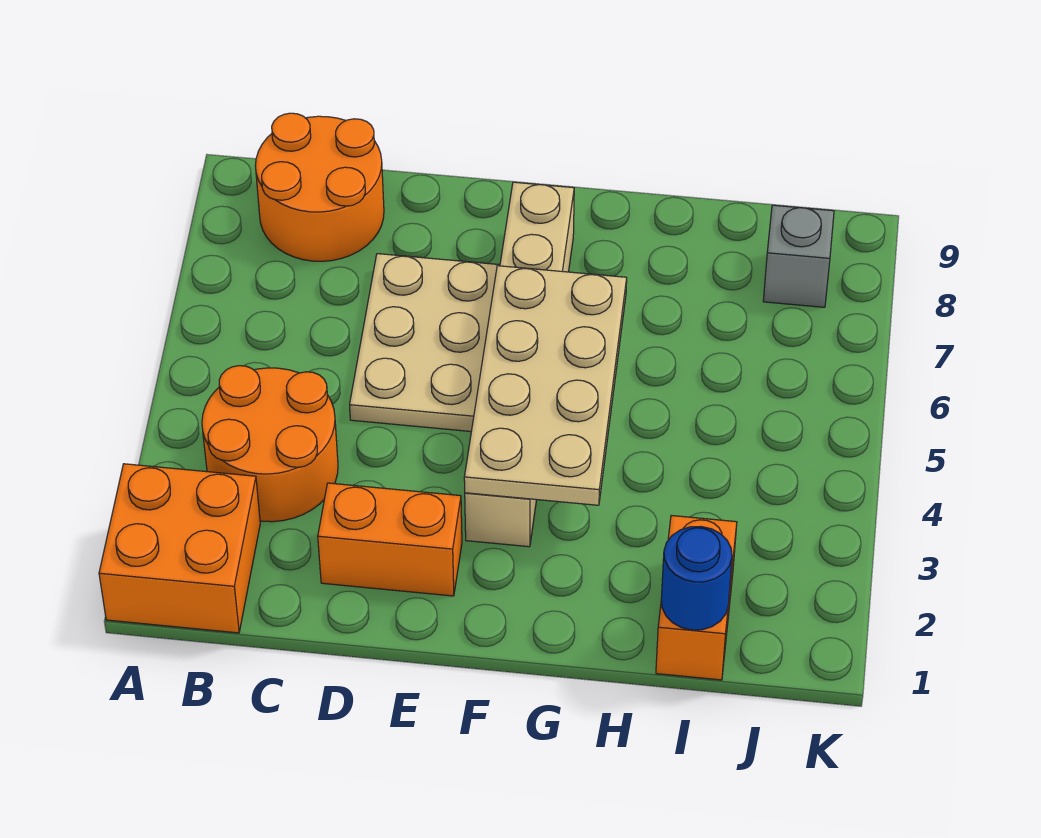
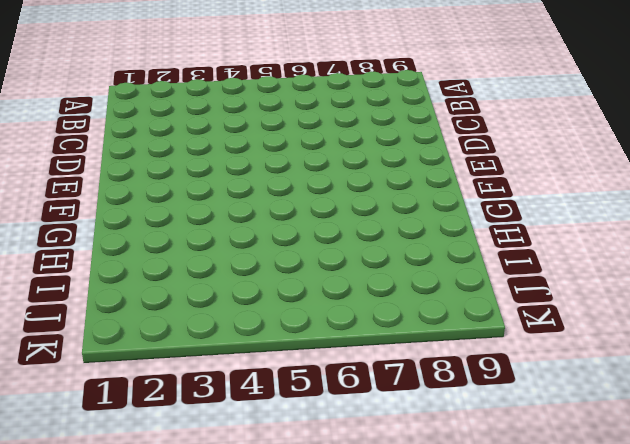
none -> orange brick A1:B2 level 1
none -> orange round brick B3:C4 level 1

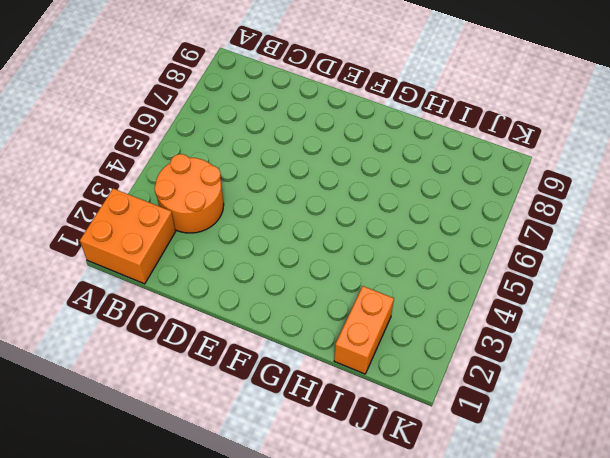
none -> orange round brick B8:C9 level 1
none -> orange brick D2:E2 level 1

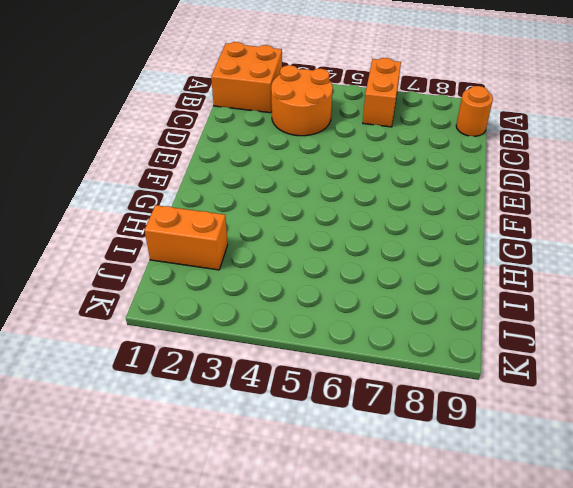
orange brick A6:B6 level 1 -> orange brick D2:E2 level 1
orange round brick B9 level 1 -> orange round brick B8:C9 level 1
none -> tan plate D5:E7 level 1
none -> tan brick F3:F8 level 1

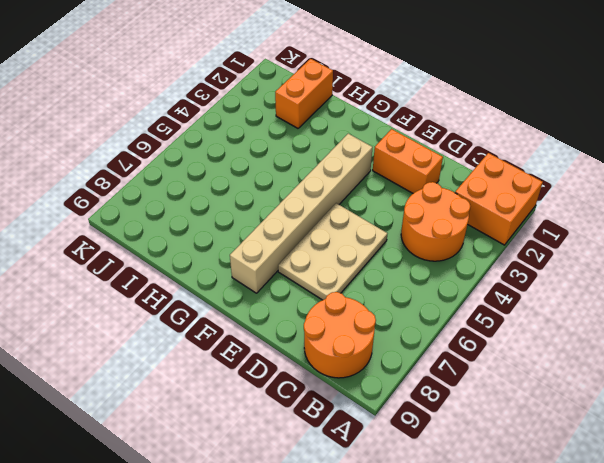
none -> grey brick J8 level 1
none -> tan plate F3:G6 level 2

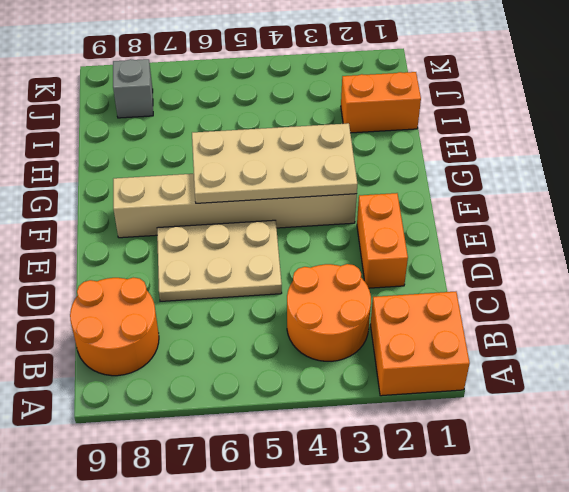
none -> blue round brick I1 level 2

